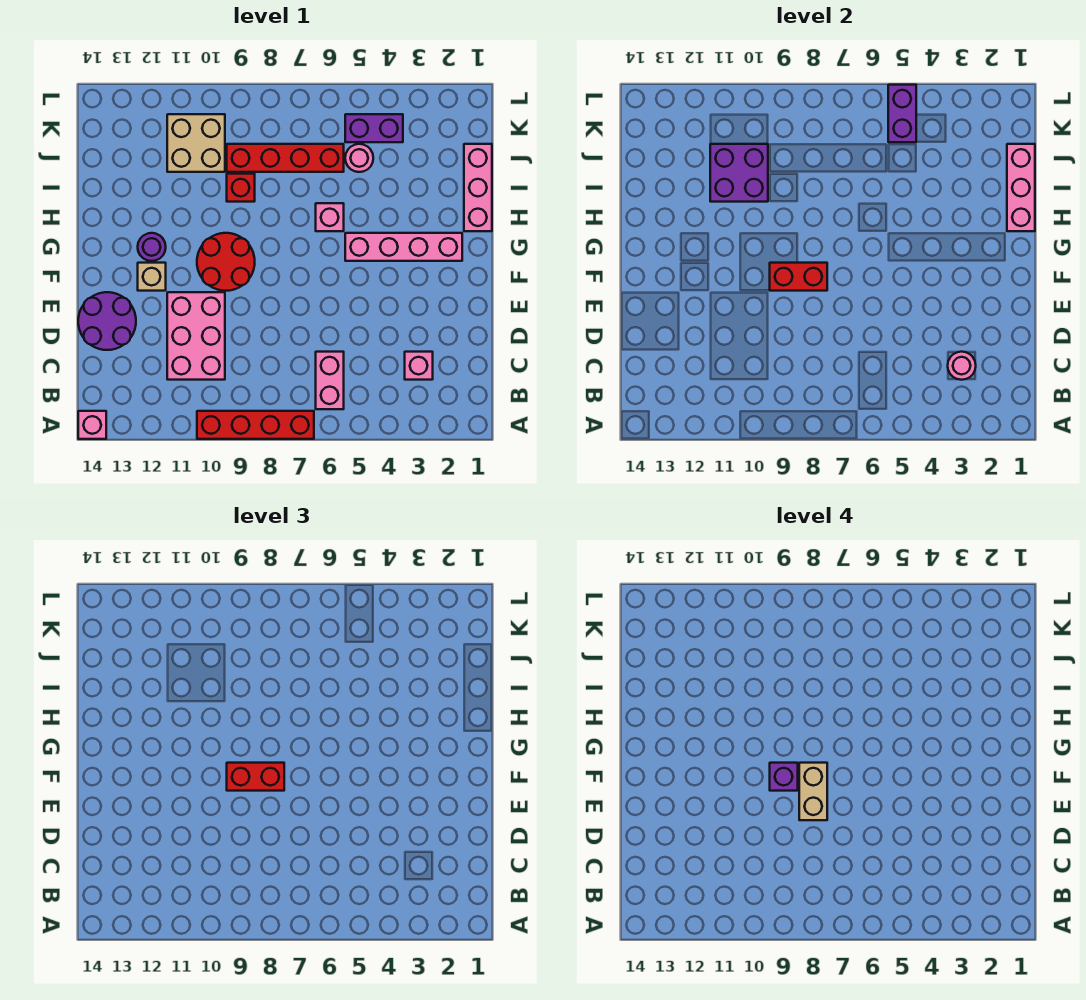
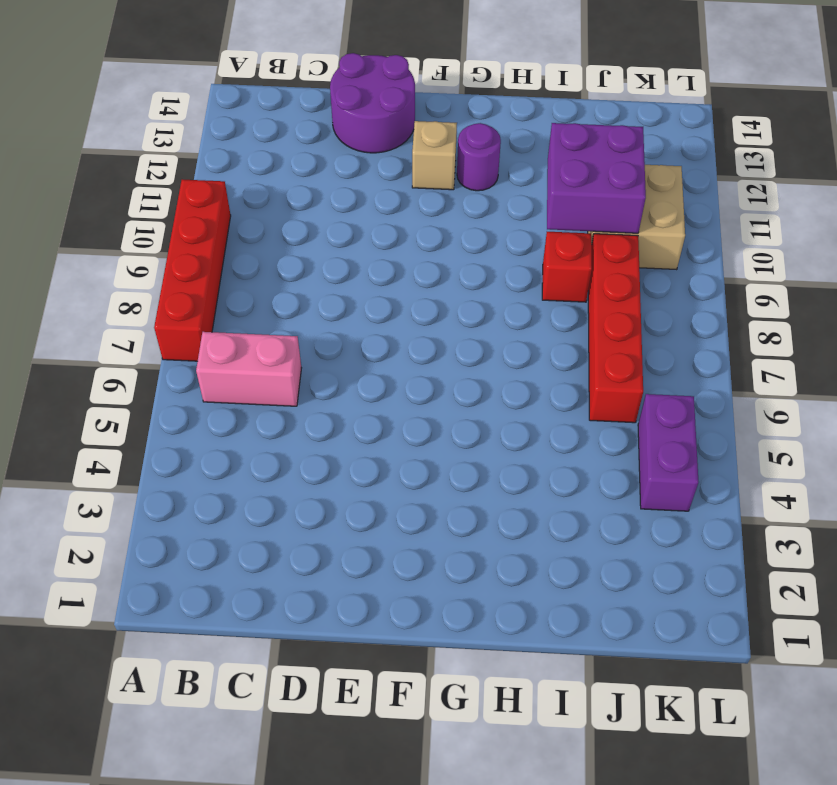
none -> pink brick A14 level 1
none -> pink brick C3 level 1
none -> pink brick C10:E11 level 1

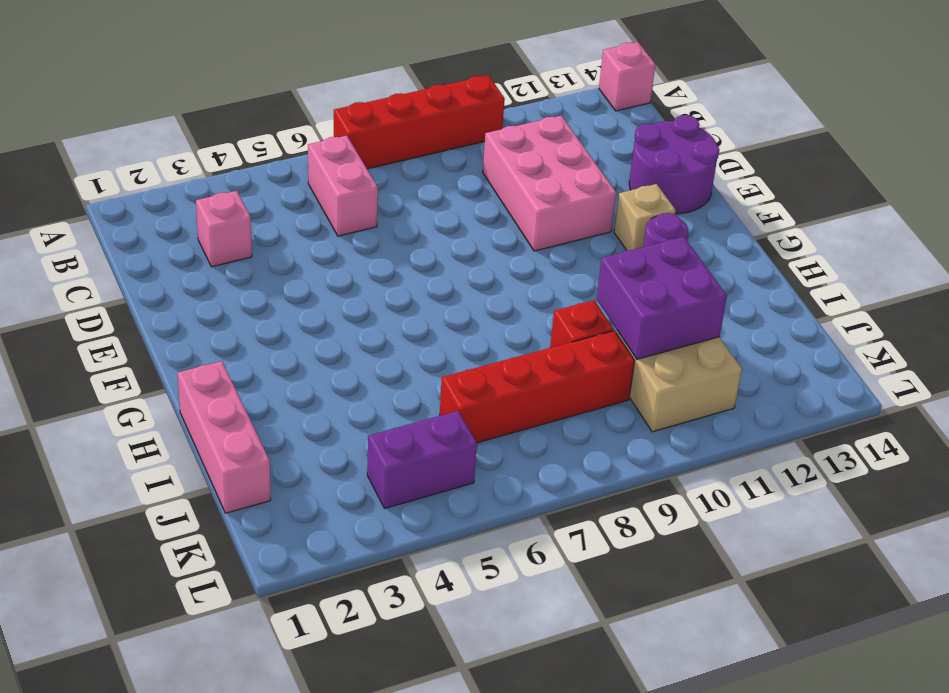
none -> red round brick F9:G10 level 1
none -> pink brick G2:G5 level 1
none -> pink brick H6 level 1

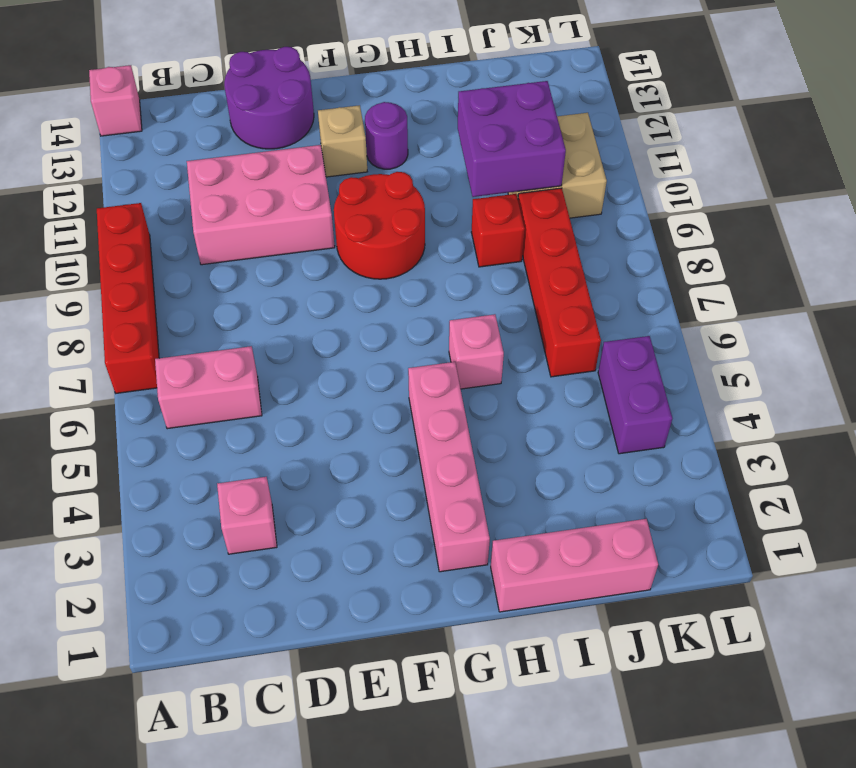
none -> pink round brick J5 level 1
none -> pink round brick C3 level 2
none -> red brick F8:F9 level 2

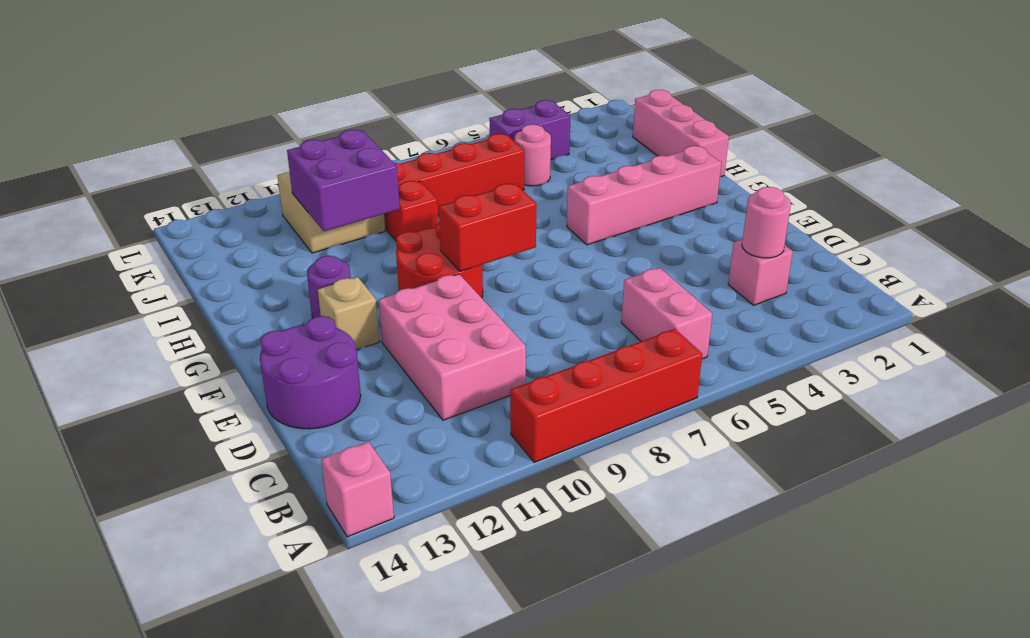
none -> pink brick H6 level 1
none -> pink brick H1:J1 level 2
none -> purple brick K5:L5 level 2

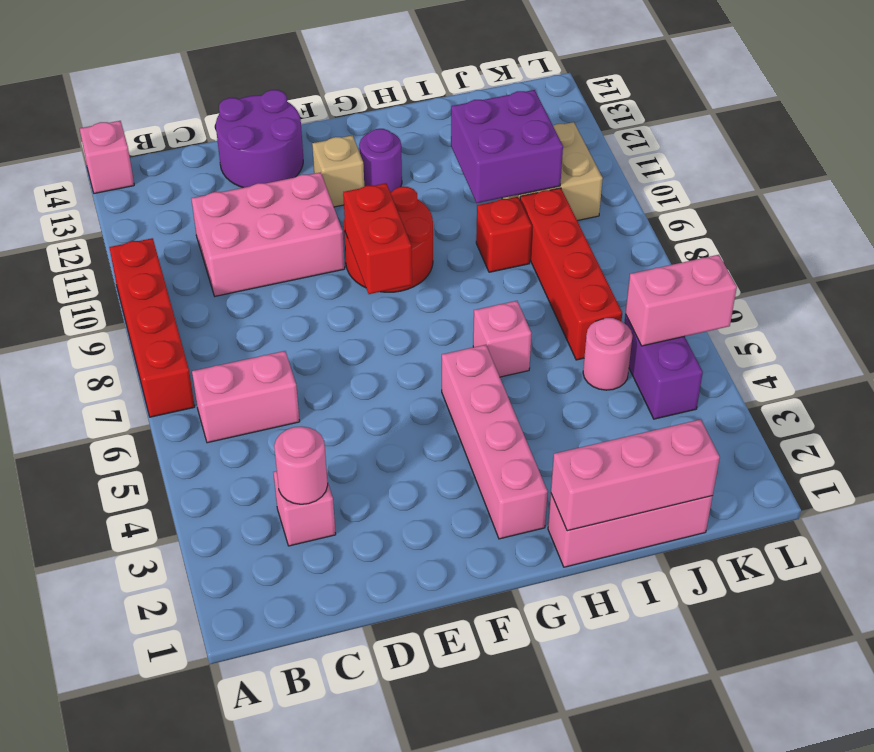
pink brick K5:L5 level 2 -> purple brick K5:L5 level 2
none -> red brick F8:F9 level 3
none -> tan brick E8:F8 level 4
none -> purple brick F9 level 4

